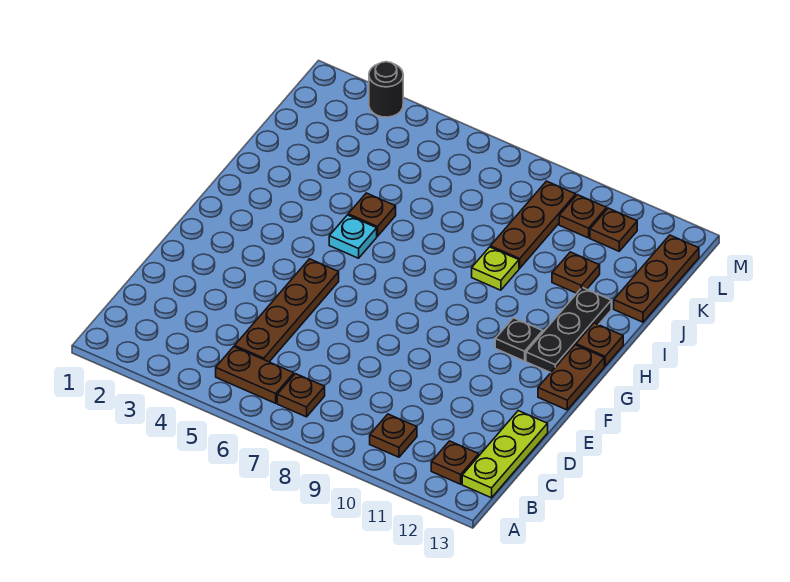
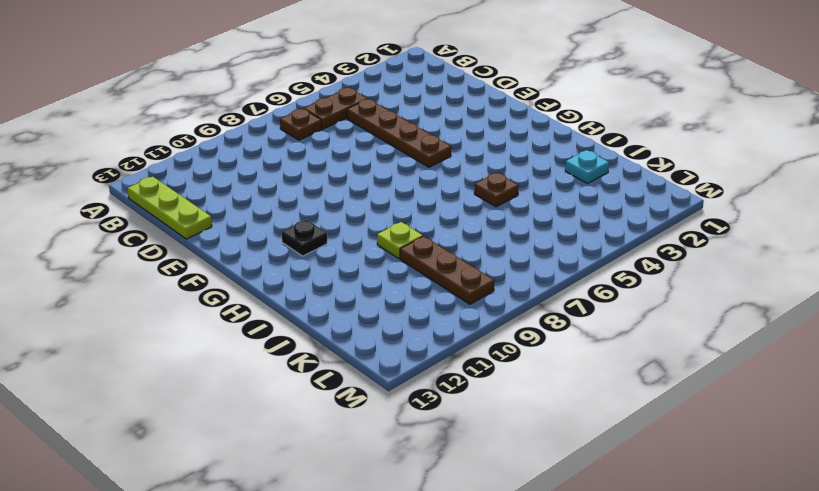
cyan plate J2 level 1 -> cyan plate H5 level 1
none -> brown plate B10 level 1
none -> brown plate B12 level 1
none -> brown plate F13:G13 level 1

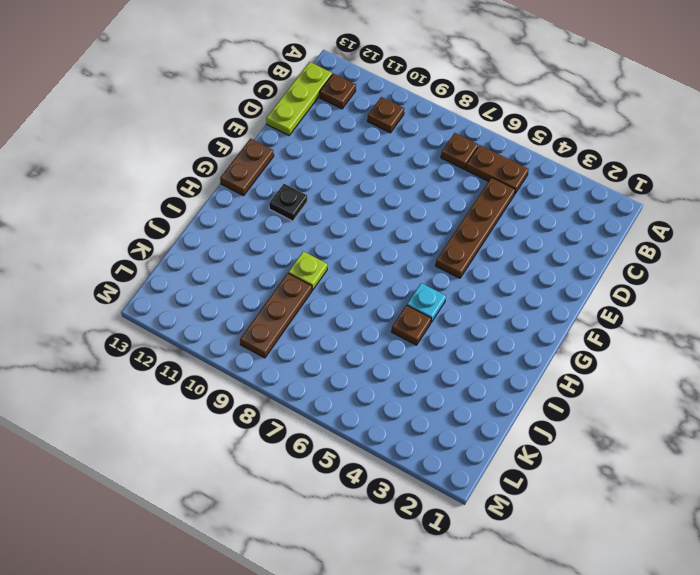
none -> black plate G12:I12 level 1
none -> brown plate H13 level 1
none -> brown plate J11 level 1

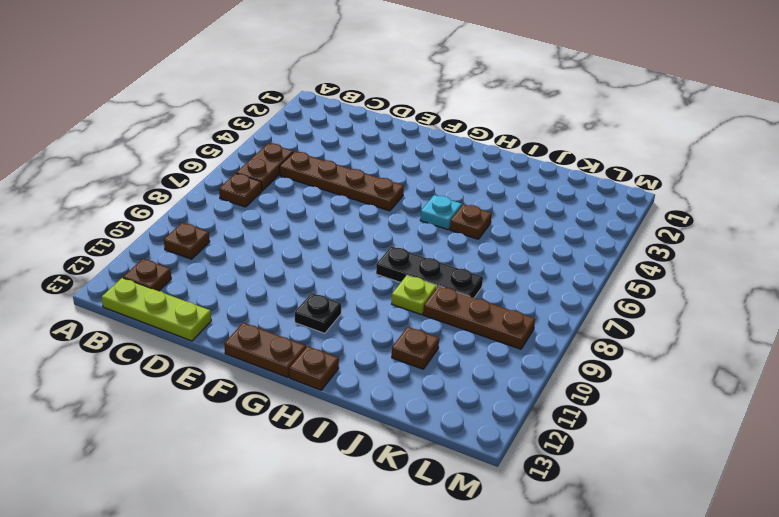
black plate H8:J8 level 1 -> black plate G12:I12 level 1
none -> brown plate J13:L13 level 1
none -> brown plate L10 level 1
none -> brown plate L11 level 1

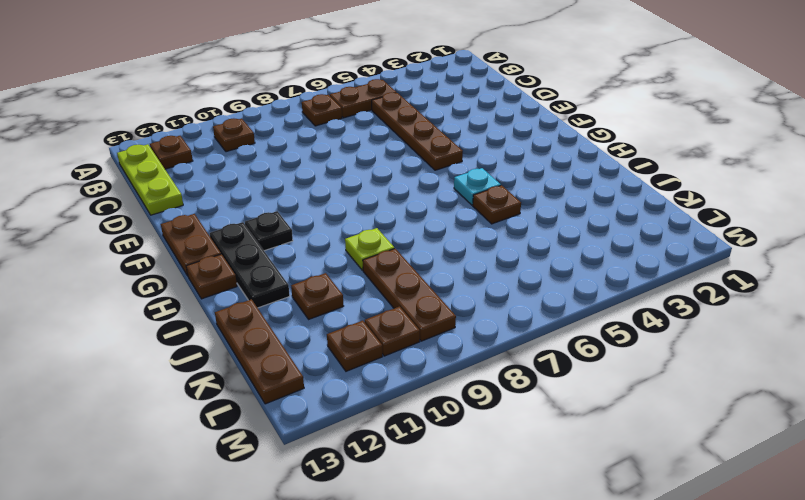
none -> black round brick M3 level 1

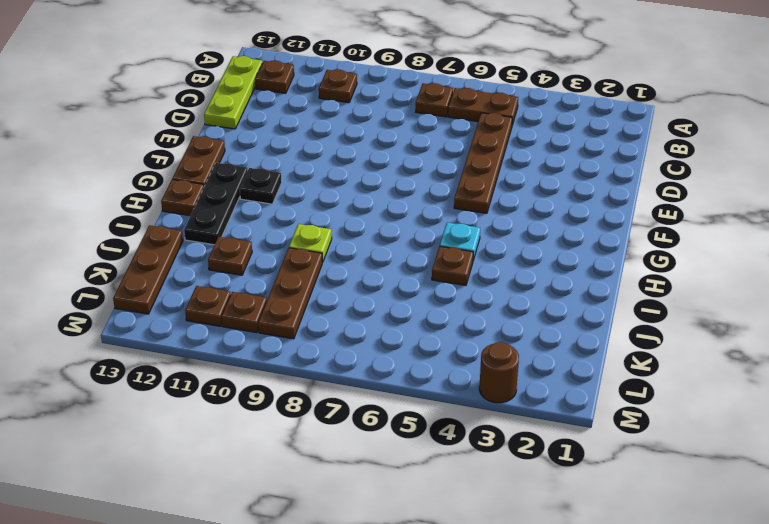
brown round brick M3 level 1 -> black round brick M3 level 1

